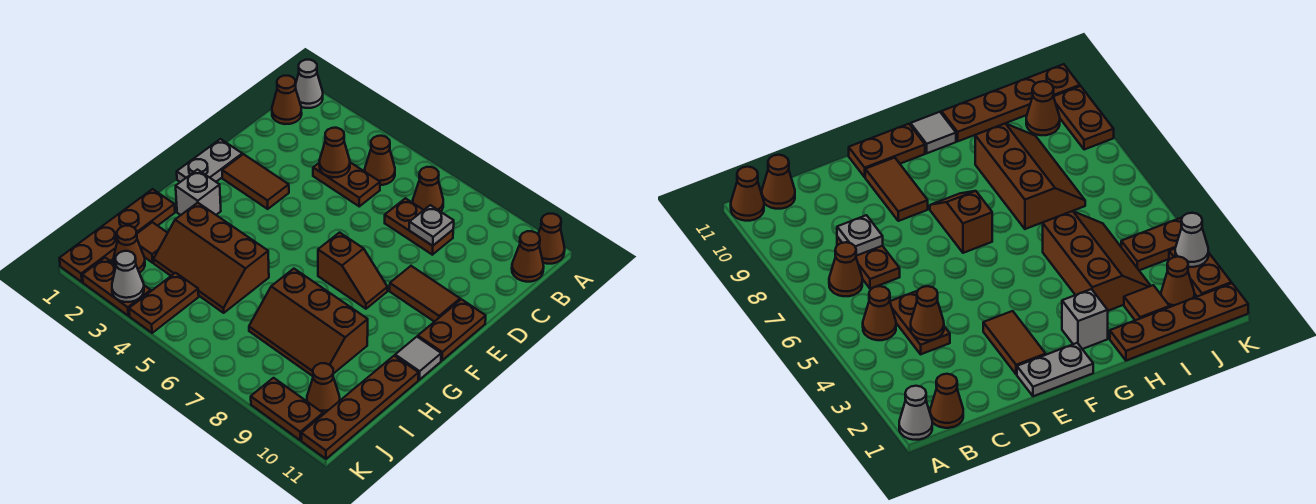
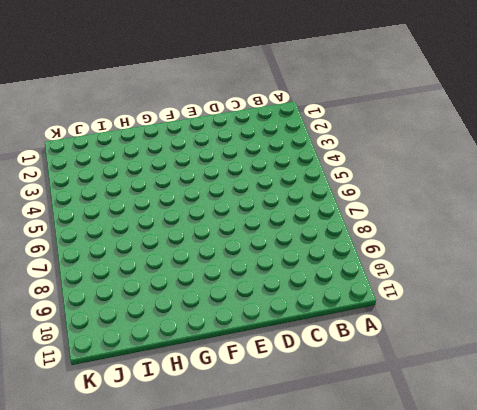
none -> grey cone A1 level 1
none -> brown cone A11 level 1
none -> brown cone B1 level 1

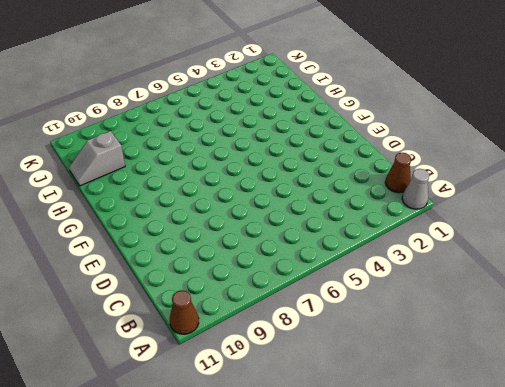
grey slope I10:I11 level 1 top 10 -> brown plate H11:K11 level 1
none -> brown cone B5 level 1
none -> brown cone B7 level 1
none -> brown cone B11 level 1

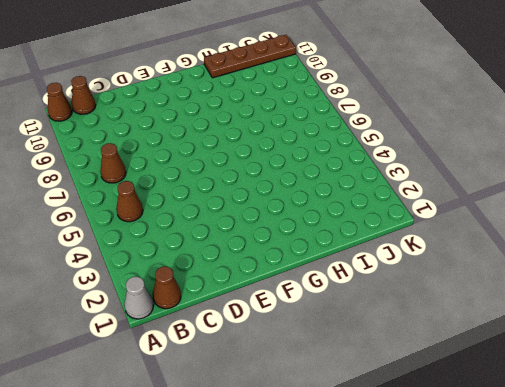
none -> brown plate C4:C5 level 1
none -> brown plate C7:C8 level 1
none -> grey plate E1:F1 level 1

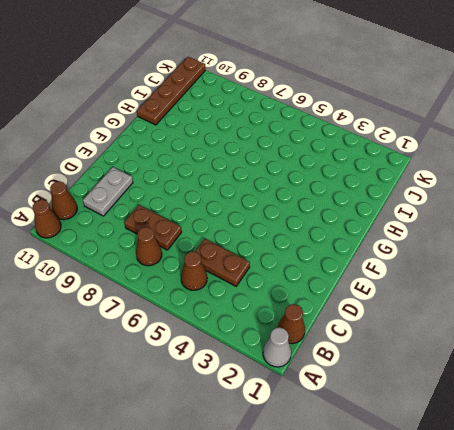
grey plate C10:D10 level 1 -> grey plate E1:F1 level 1
none -> brown tile E2:E3 level 1
none -> brown tile E9:E10 level 1
none -> brown plate E11:F11 level 1

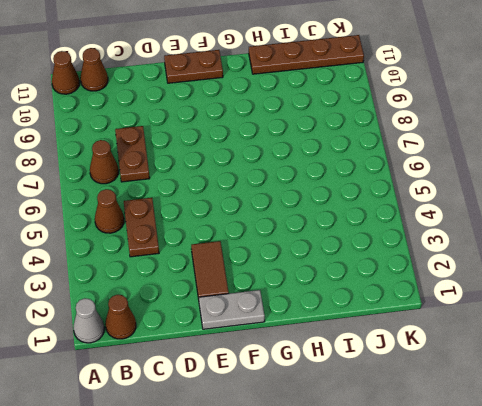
none -> brown tile E9:E10 level 1
none -> brown slope F7:F8 level 1 top 7
none -> grey brick G2 level 1

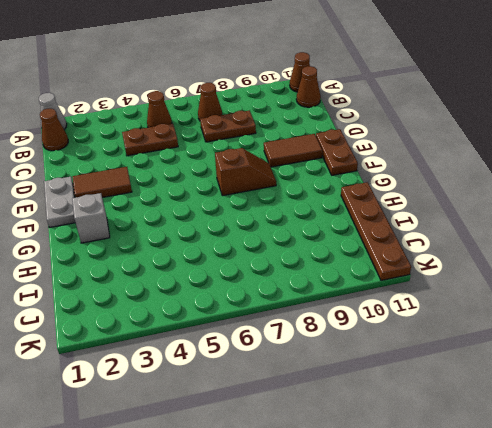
none -> grey tile G11 level 1
none -> brown plate H1:K1 level 1
none -> brown slope H3:I5 level 1 top H

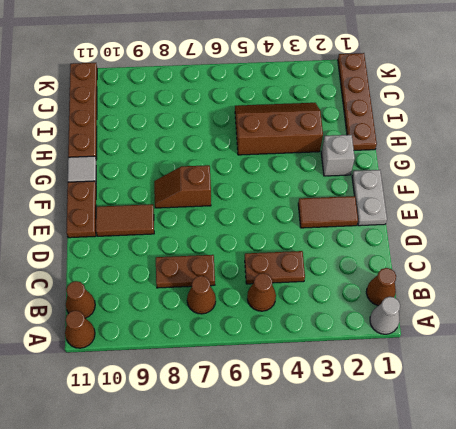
none -> brown slope H7:I9 level 1 top H
none -> brown tile I2 level 1
none -> brown cone J2 level 1

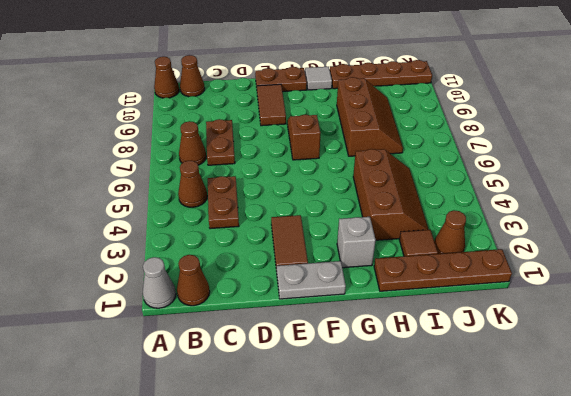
none -> brown plate J4:K4 level 1
none -> brown cone J10 level 1
none -> brown plate K2:K3 level 1

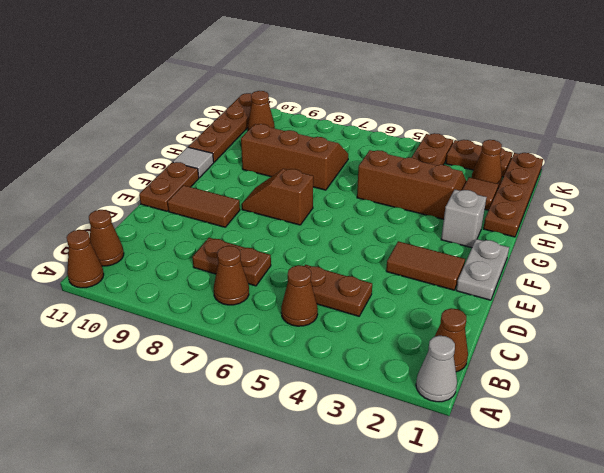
none -> brown plate K9:K10 level 1
none -> brown cone C4 level 2
none -> grey plate C8 level 2

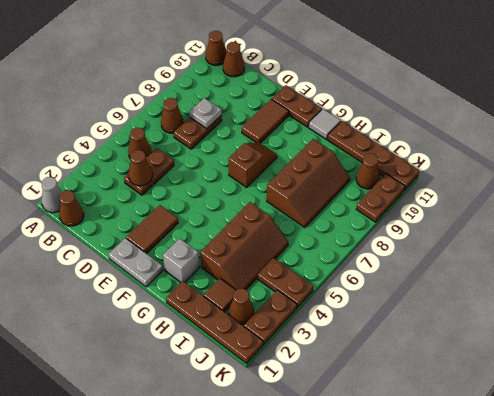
none -> grey cone K3 level 2

